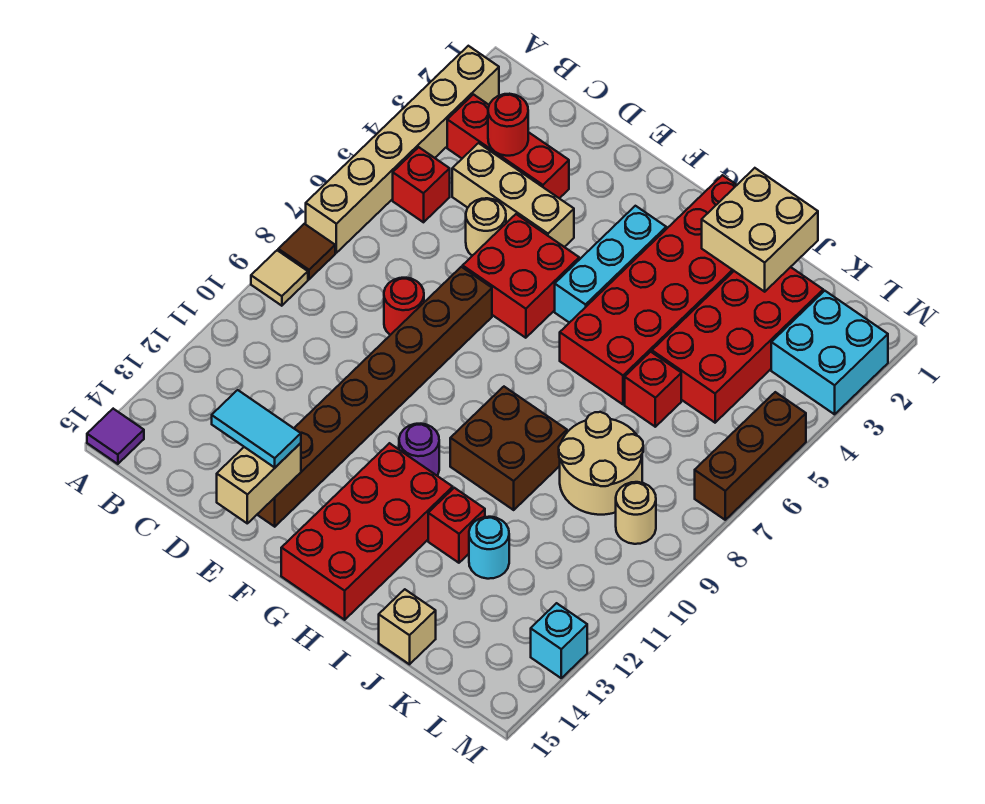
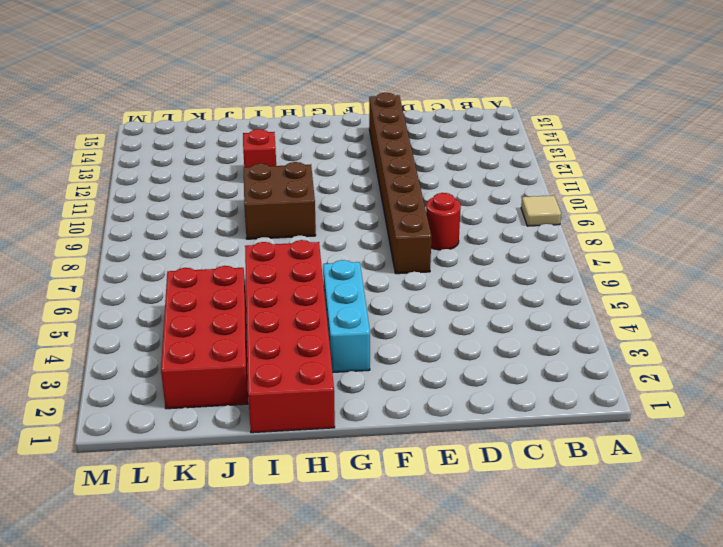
none -> tan brick A2:A7 level 1
none -> brown tile A8 level 1
none -> purple tile A15 level 1
none -> red brick B3:D3 level 1

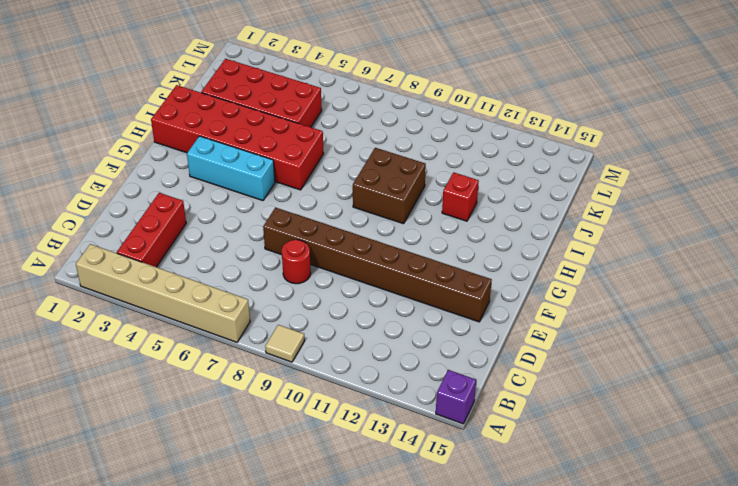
purple brick A15 level 1 -> purple tile A15 level 1
none -> brown tile A8 level 1
none -> red brick B5 level 1
none -> tan brick C4:E4 level 1
none -> tan round brick D5 level 1

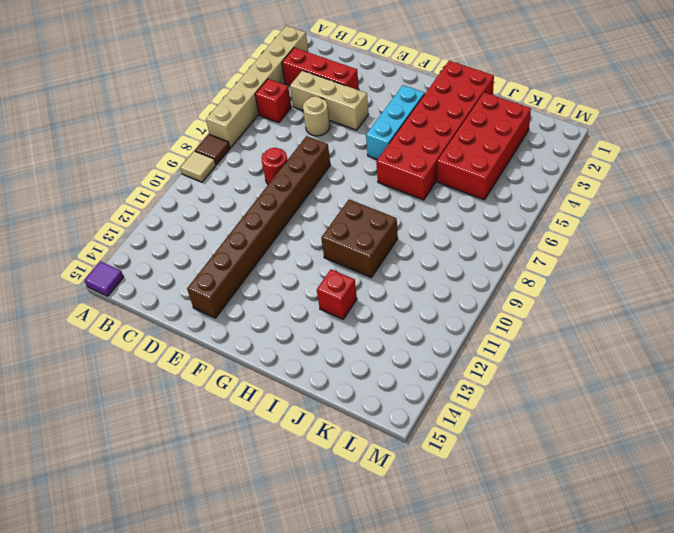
none -> red brick E5:F6 level 1
none -> purple round brick G11 level 1
none -> red brick G12:H15 level 1
none -> red brick J6 level 1

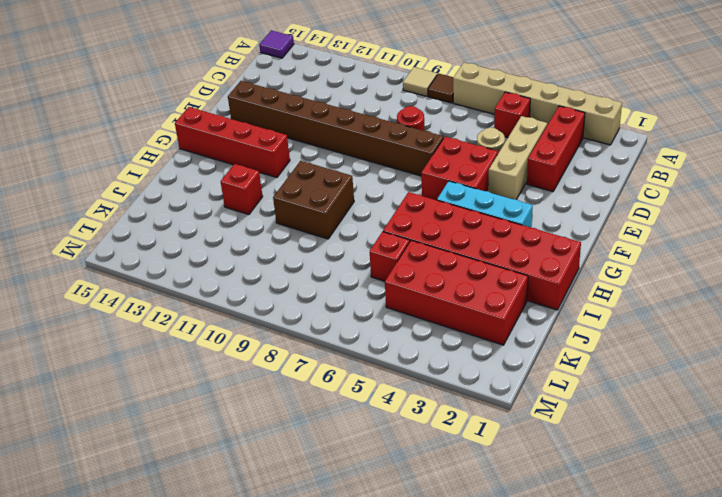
red brick G12:G15 level 1 -> red brick G12:H15 level 1
none -> purple round brick G11 level 1
none -> tan round brick J8:K9 level 1
none -> cyan round brick J12 level 1
none -> tan brick J15 level 1

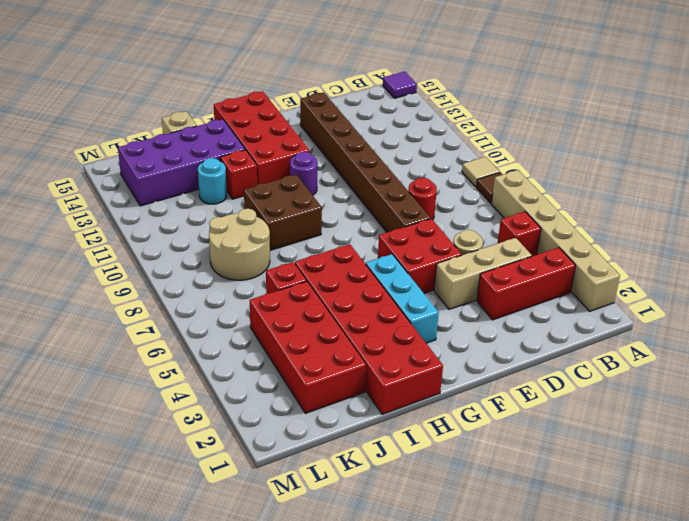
purple brick I13:L14 level 1 -> none
none -> cyan brick L2:M3 level 1
none -> tan round brick L9 level 1
none -> brown brick M5:M7 level 1
none -> cyan brick M13 level 1

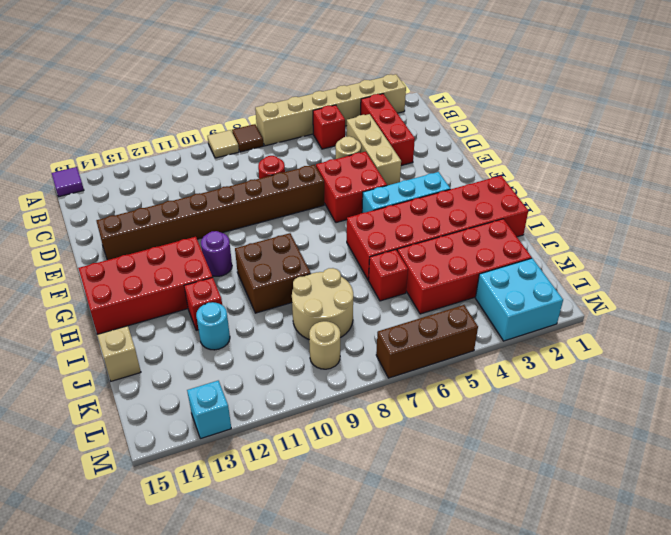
none -> red round brick C3 level 2
none -> tan brick E14:E15 level 2
none -> tan brick I1:J2 level 2
none -> cyan tile D14:E14 level 3

